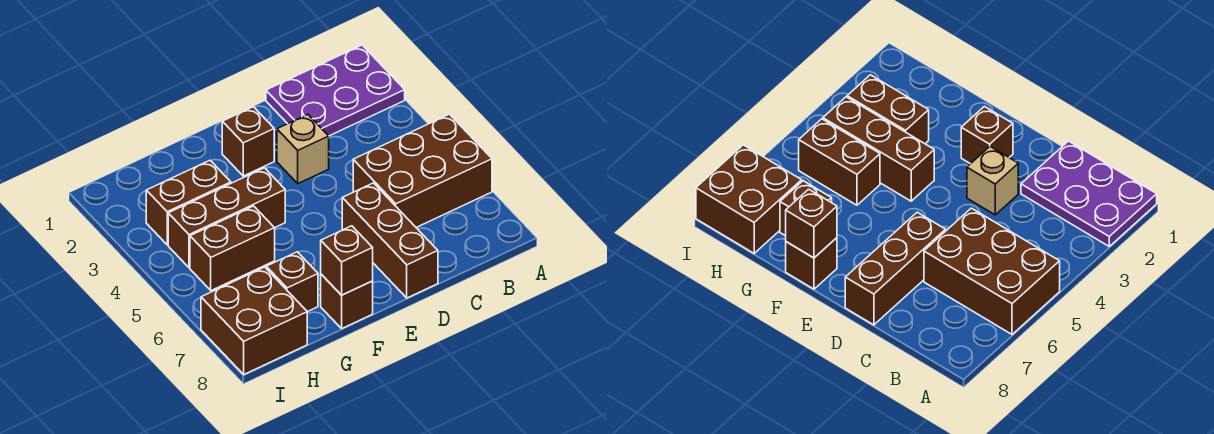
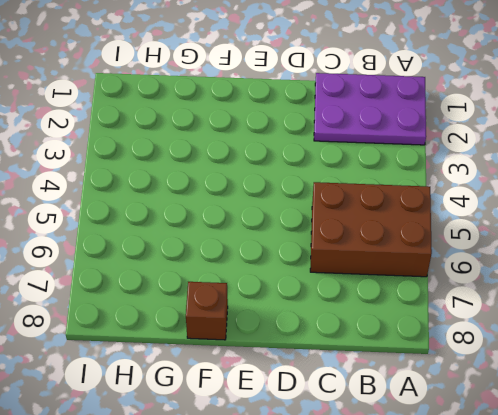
none -> tan brick D3 level 1
none -> brown brick D6:D8 level 1
none -> brown brick E2 level 1

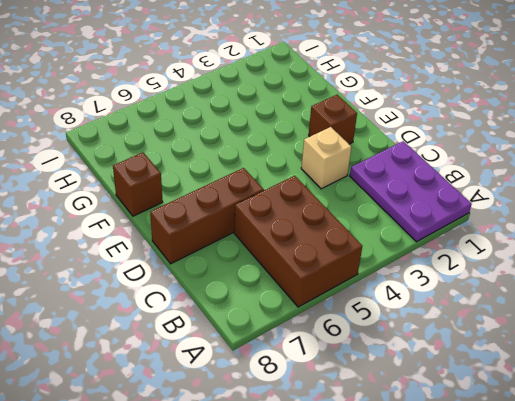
none -> brown brick F4:H4 level 1
none -> brown brick G3:H3 level 1
none -> brown brick G5:H5 level 1

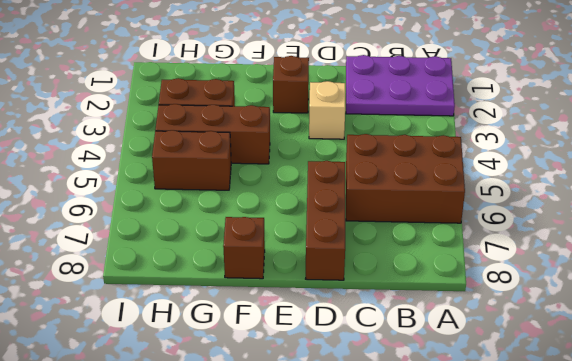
none -> brown brick G7 level 1
none -> brown brick H7:I8 level 1
none -> brown brick F8 level 2

